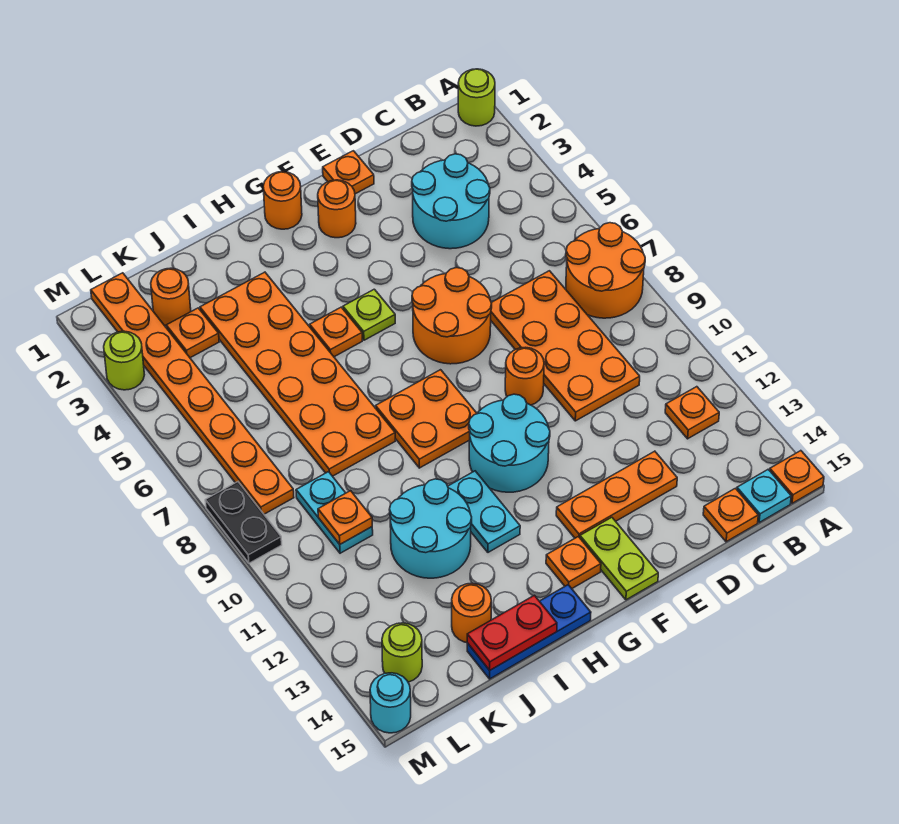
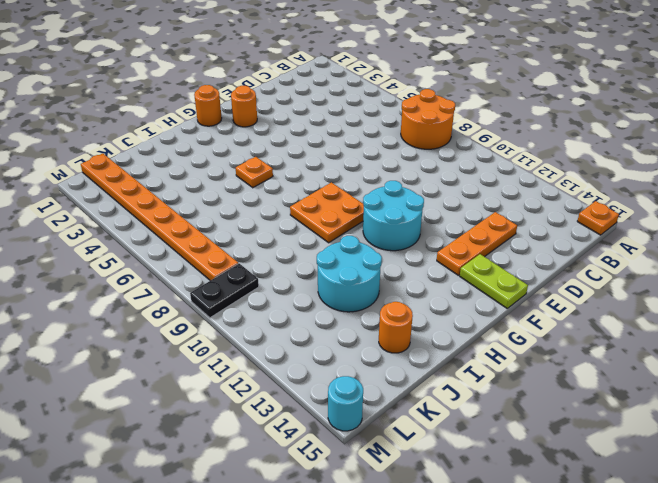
black plate L9:M9 level 1 -> black plate M8:M9 level 1
none -> lime round brick A1 level 1
none -> orange plate B12 level 1
none -> cyan plate B15 level 1
none -> cyan round brick C3:D4 level 1

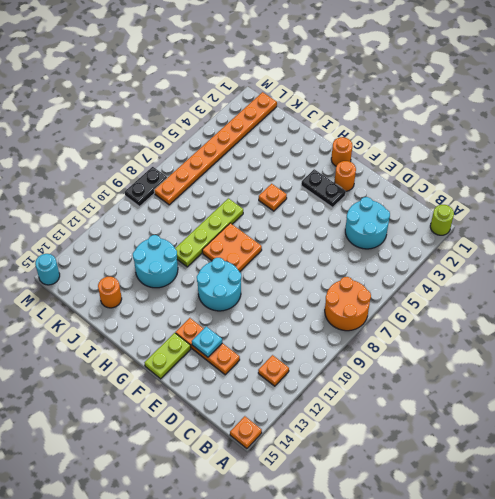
cyan plate E13 level 2 -> cyan plate B15 level 1
black plate F3:G3 level 1 -> none
lime plate I7:I10 level 1 -> orange plate I3:J8 level 1
none -> orange plate C7:D10 level 1
none -> orange plate C15 level 1
none -> orange plate E1 level 1
none -> orange round brick E6:F7 level 1

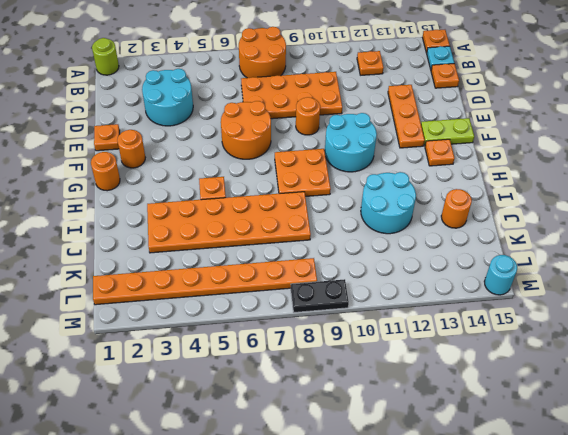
none -> lime plate G5 level 1
none -> cyan plate H11:H12 level 1
none -> blue plate H15:J15 level 1
none -> orange round brick K2 level 1

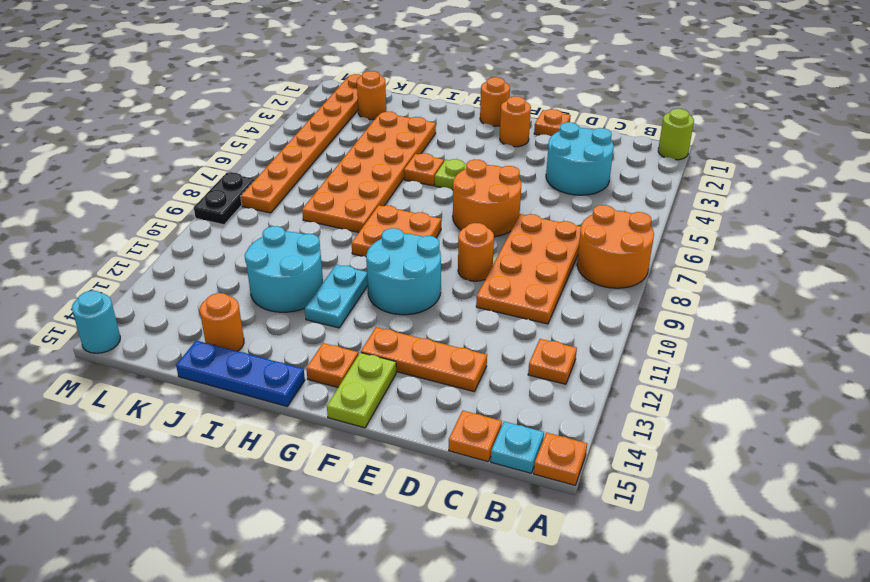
none -> orange plate K3 level 1
none -> cyan plate K9:K10 level 1
none -> lime round brick L14 level 1
none -> lime round brick M3 level 1

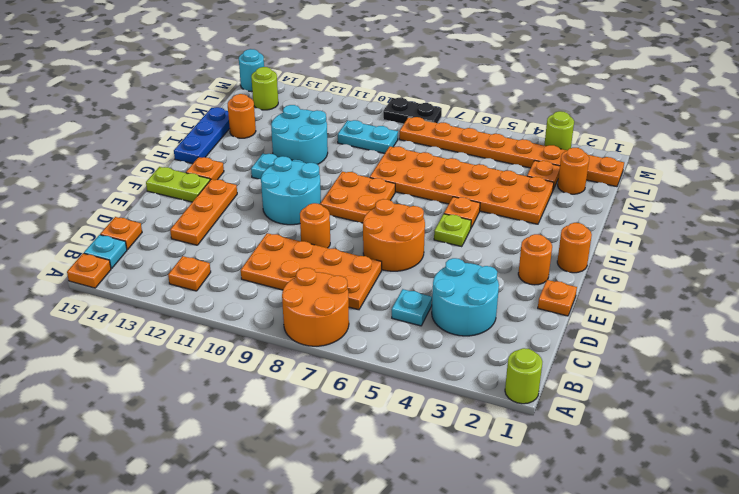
cyan plate C5 level 1 -> none
none -> red plate I15:J15 level 2
none -> orange plate K10 level 2

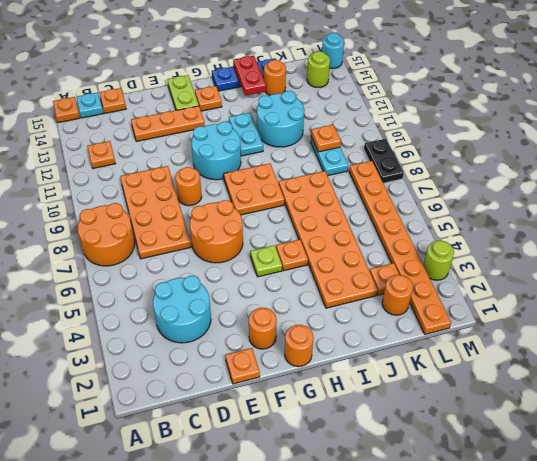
red plate I14:I15 level 2 -> red plate I15:J15 level 2
none -> lime round brick A1 level 1

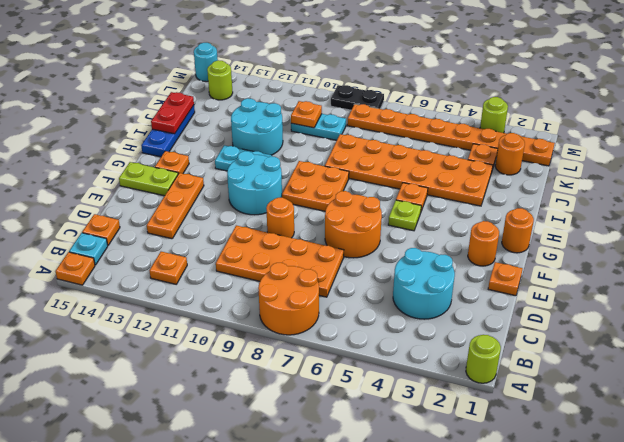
none -> orange round brick J14 level 1

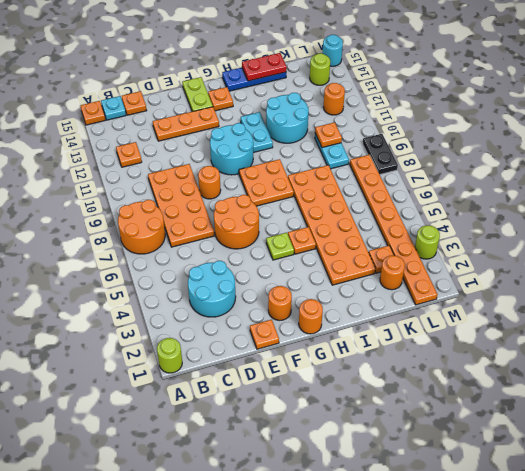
orange round brick L12 level 1 -> orange round brick J14 level 1

